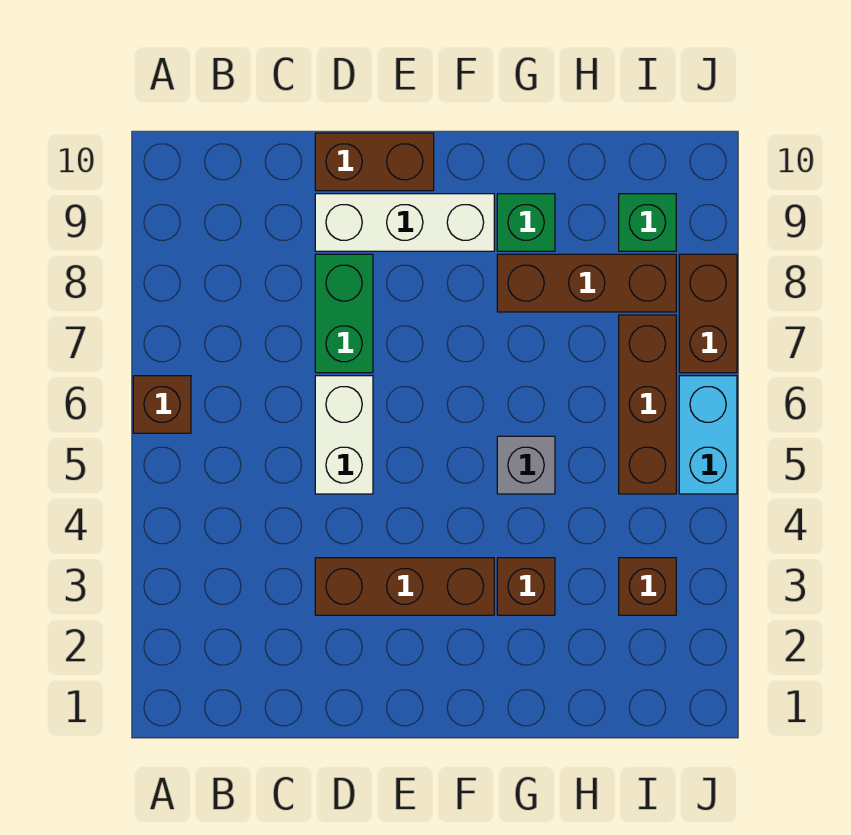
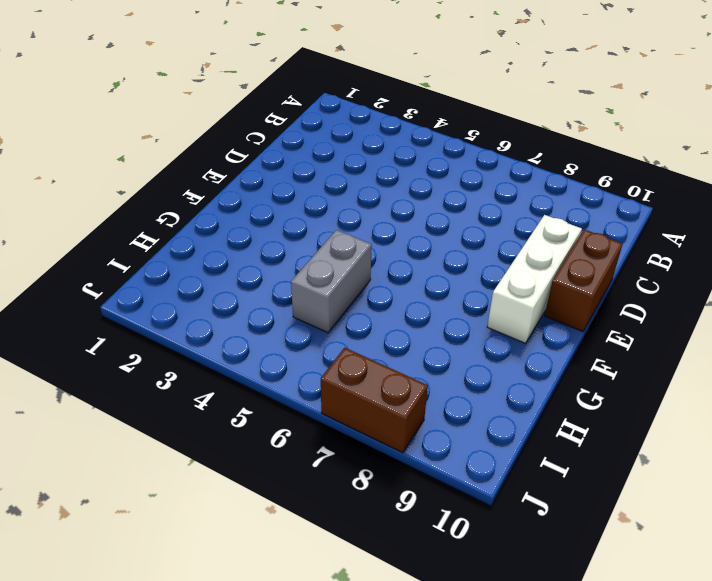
grey brick G5:H5 level 1 -> grey brick G5 level 1
none -> brown brick A6 level 1
none -> brown brick D3:F3 level 1
none -> white brick D5:D6 level 1

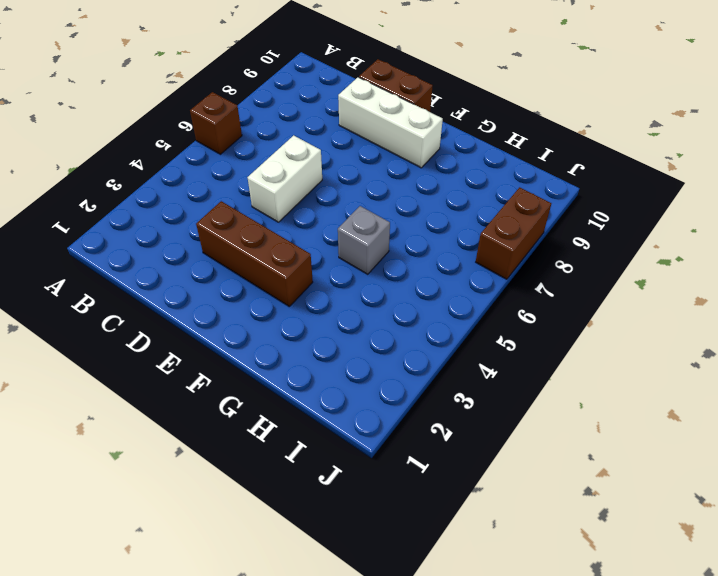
none -> green brick D7:D8 level 1
none -> brown brick G3 level 1
none -> brown brick G8:I8 level 1

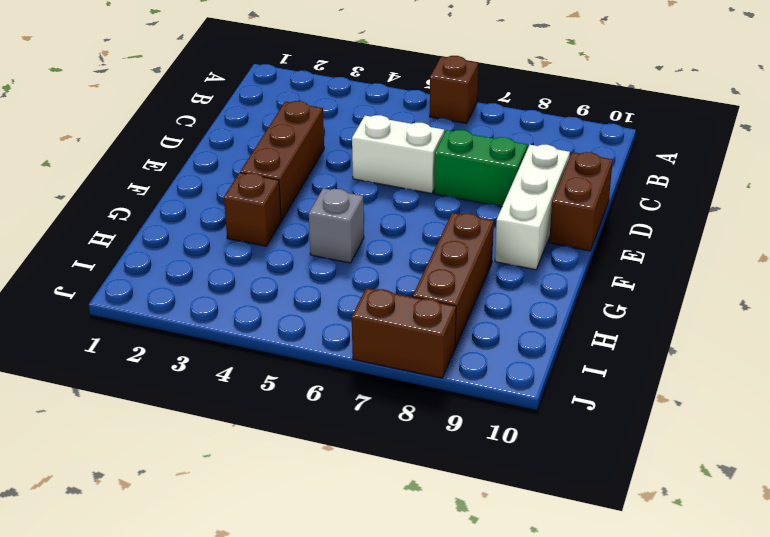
none -> green brick G9 level 1
none -> brown brick I3 level 1
none -> brown brick I5:I7 level 1

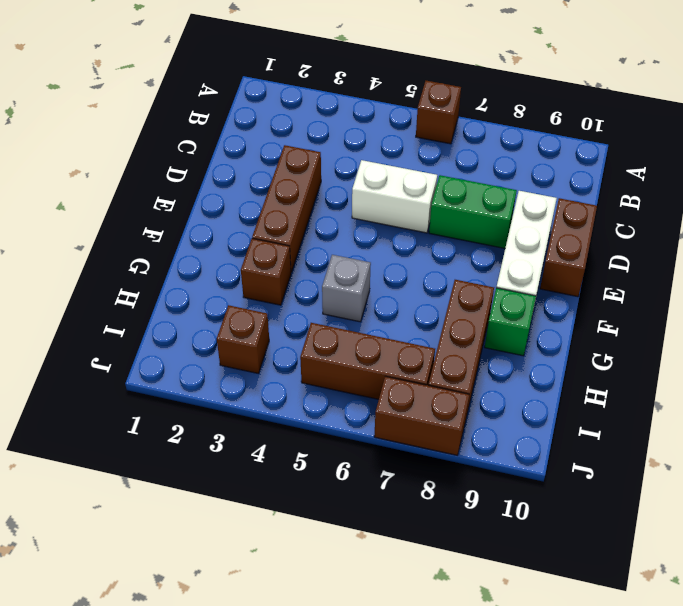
none -> green brick I9 level 1
none -> cyan brick J5:J6 level 1

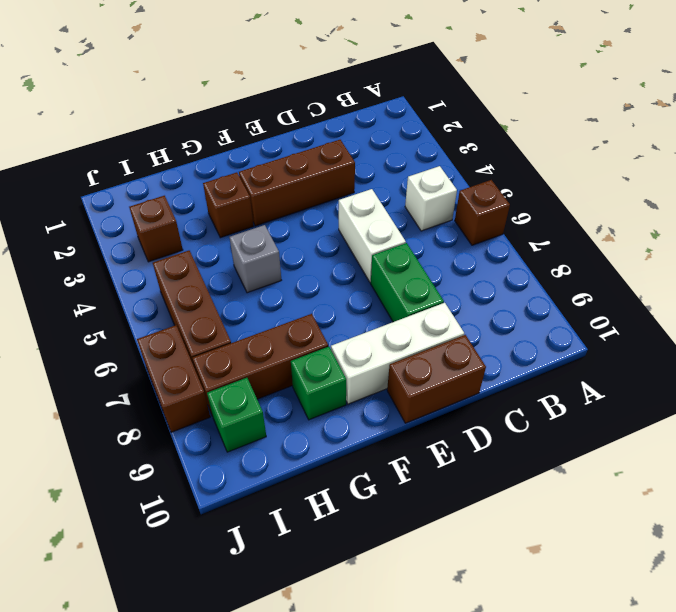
white brick B5 level 1 -> none
none -> cyan brick J5:J6 level 1

